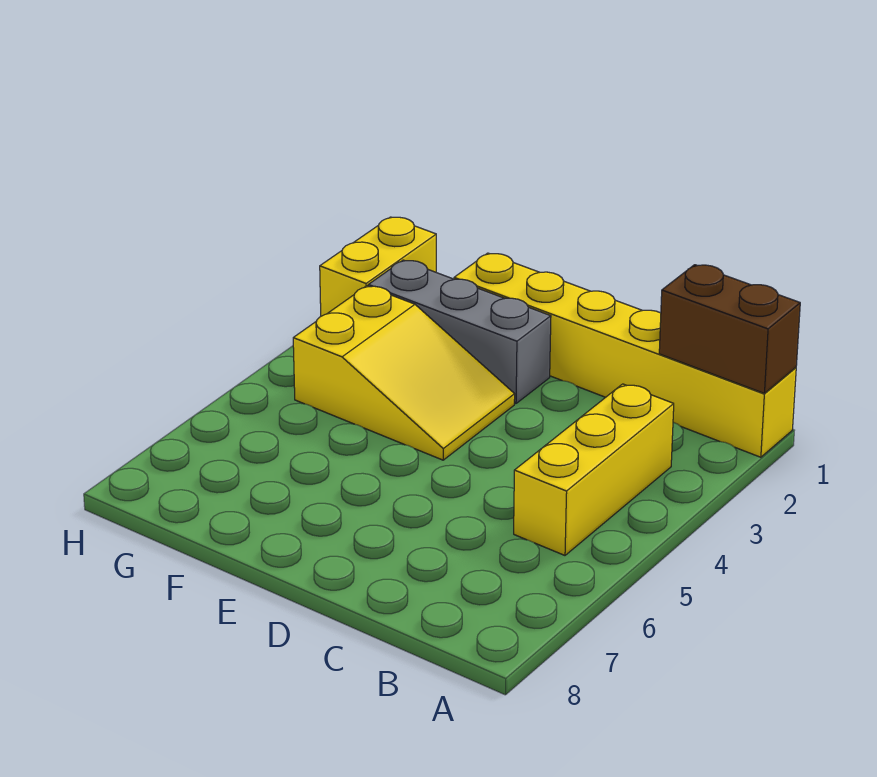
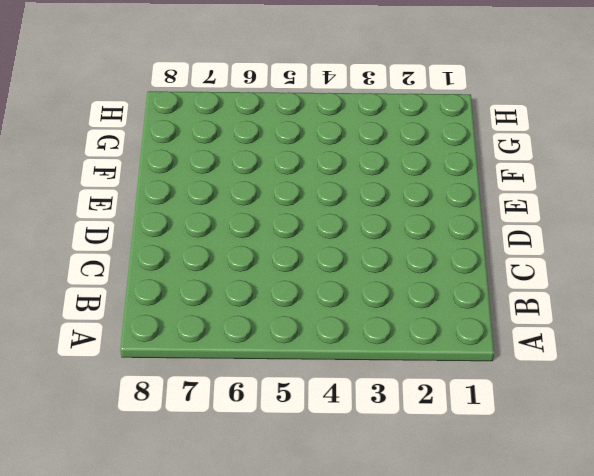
none -> yellow brick A1:F1 level 1
none -> yellow brick B3:B5 level 1

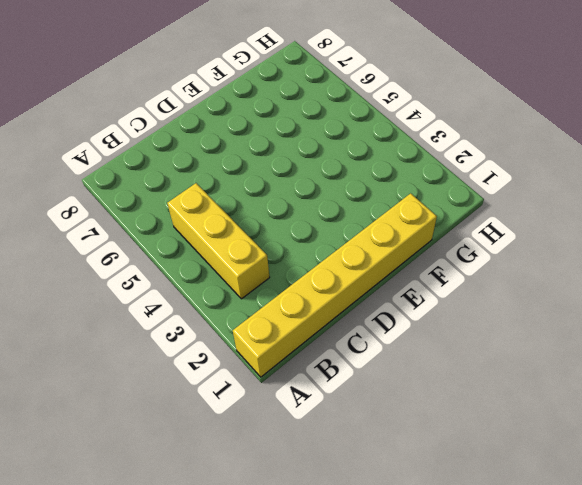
none -> grey brick E2:G2 level 1
none -> yellow slope E3:G4 level 1 top G

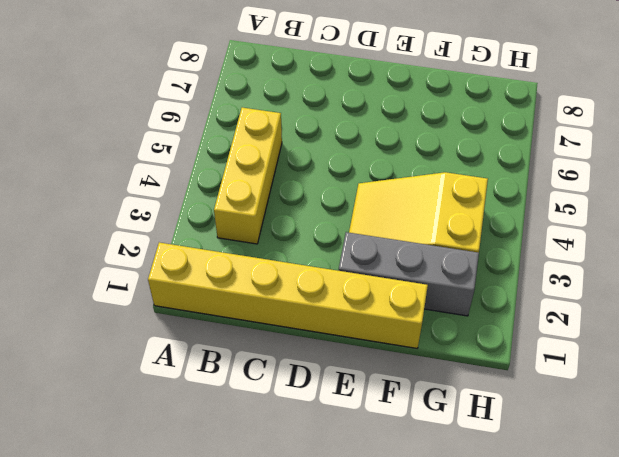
none -> yellow brick H1:H2 level 1
none -> brown brick A1:B1 level 2

